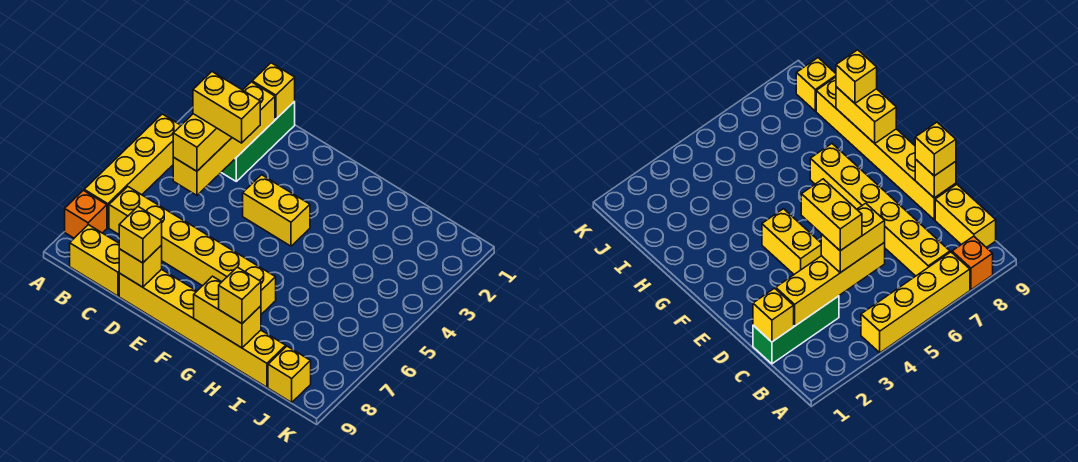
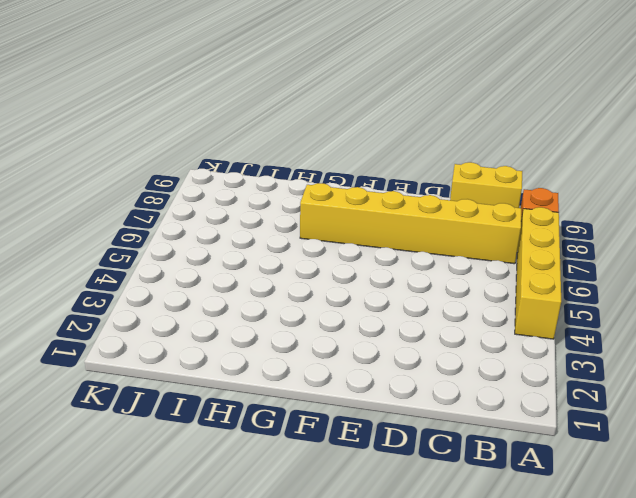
none -> green brick C1:C3 level 1
none -> yellow brick D9:I9 level 1
none -> yellow brick E4:F4 level 1

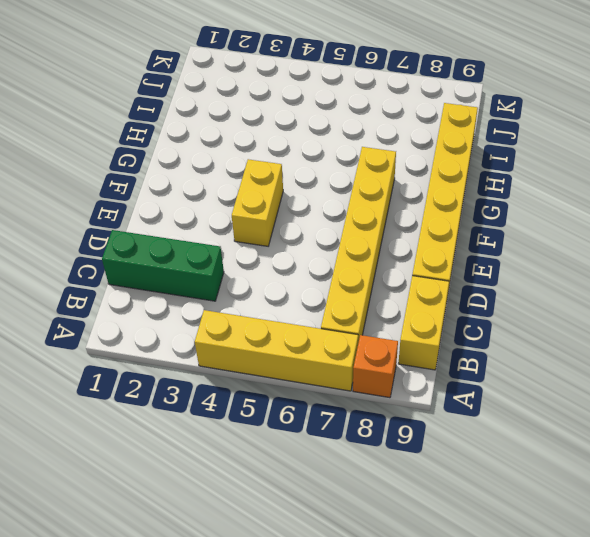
none -> yellow brick J9 level 1
none -> yellow brick C1 level 2
none -> yellow brick C2:C5 level 2

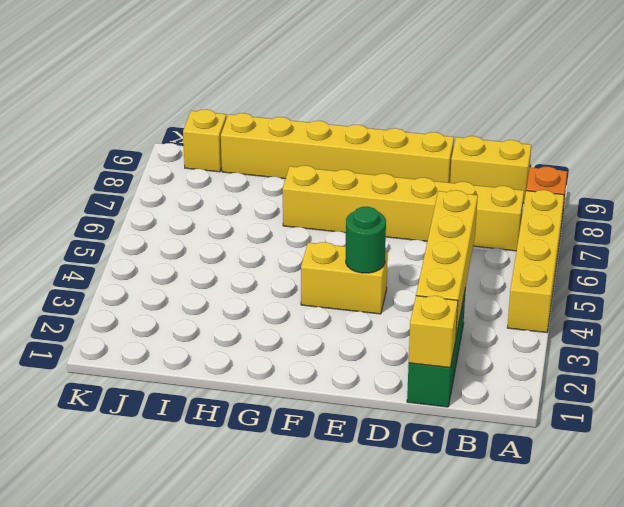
green round brick E4 level 2 -> none
none -> yellow brick D9 level 2
none -> yellow brick G9:H9 level 2
none -> yellow brick C4:C5 level 3

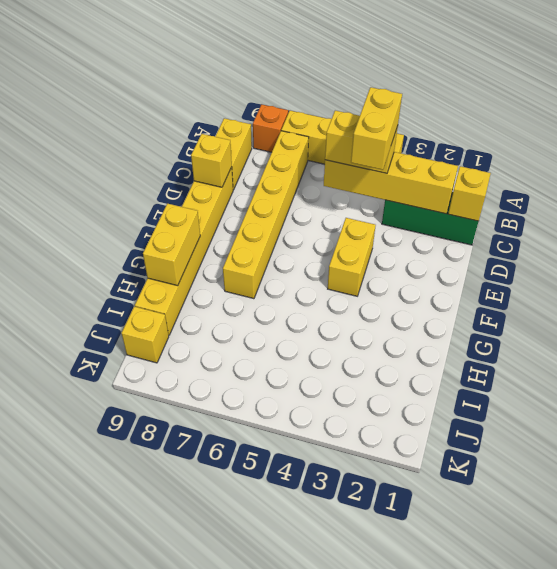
none -> yellow brick D9 level 3
none -> yellow brick H9 level 3

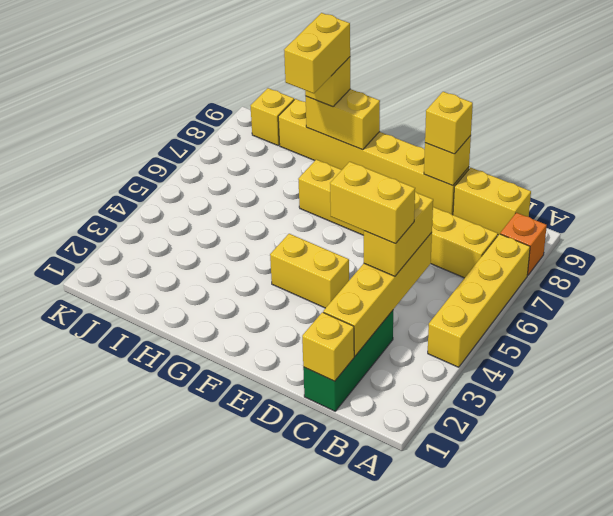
yellow brick H8:H9 level 4 -> none

